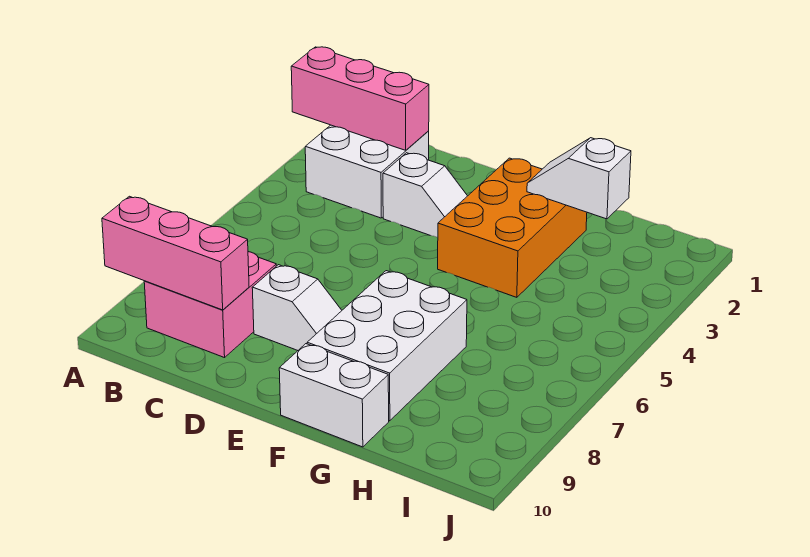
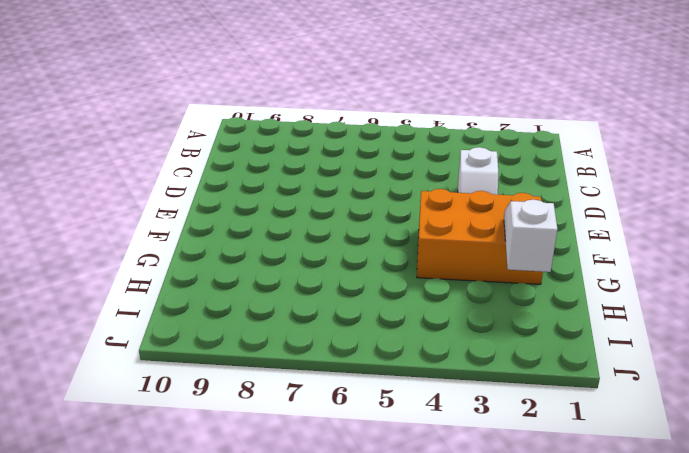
none -> white brick B2:C3 level 1
none -> pink brick B8:C9 level 1

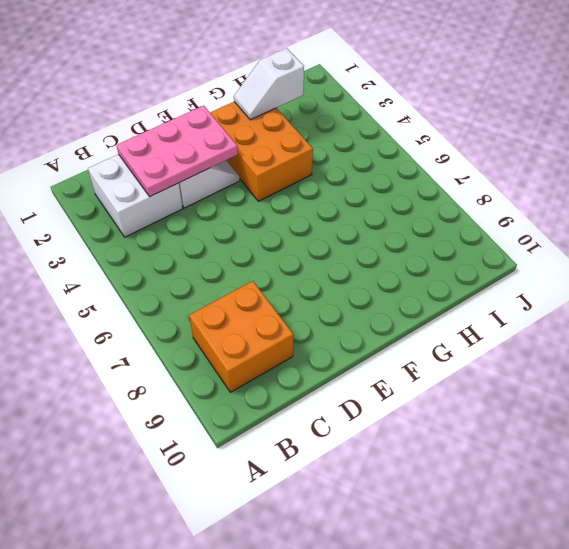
orange brick B8:C9 level 1 -> pink brick B8:C9 level 1
pink plate C2:E3 level 2 -> pink brick A2:C2 level 2
none -> white slope D8:E8 level 1 top D
none -> white brick F7:G9 level 1

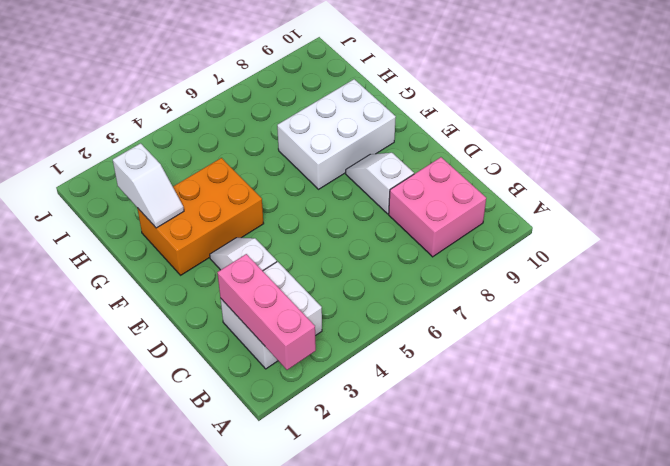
none -> white brick F10:G10 level 1
none -> pink brick A9:C9 level 2

